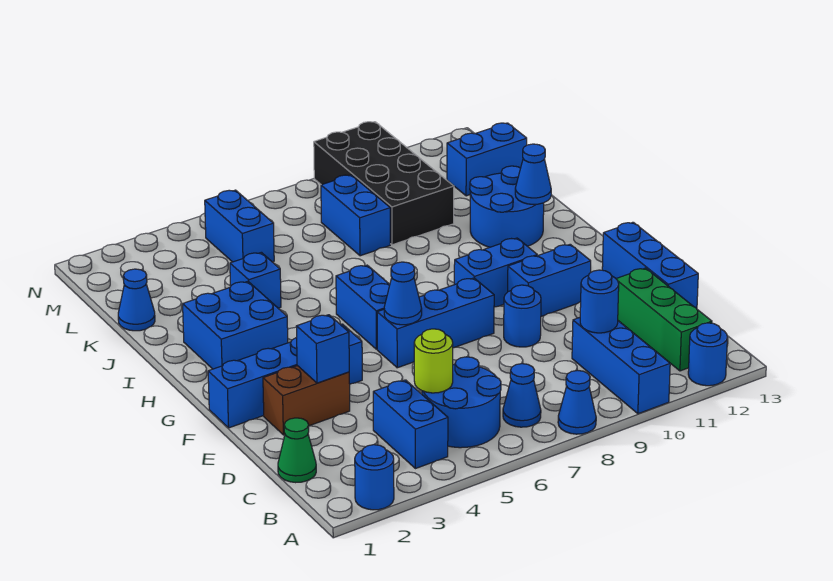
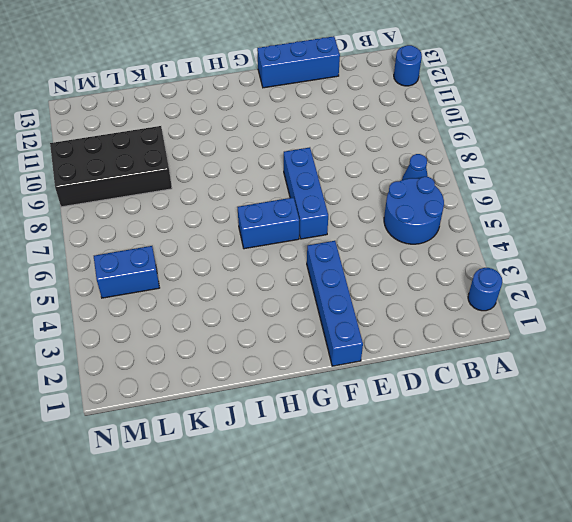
none -> blue cone A8 level 1
none -> blue brick A10:C10 level 1
none -> blue brick B4:C4 level 1
none -> green brick B12:D12 level 1

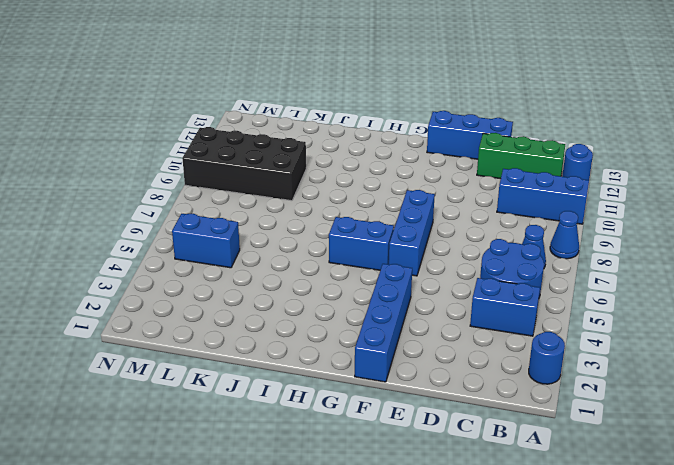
none -> green cone C1 level 1
none -> brown brick E2:E3 level 1
none -> blue round brick E9 level 1
none -> blue brick F10:F11 level 1

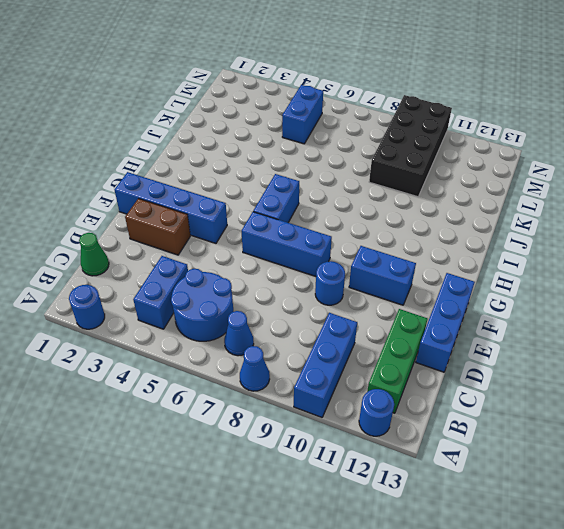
none -> blue brick G9:G10 level 1
none -> blue brick H2:I3 level 1
none -> blue round brick I11:J12 level 1
none -> blue brick J4 level 1

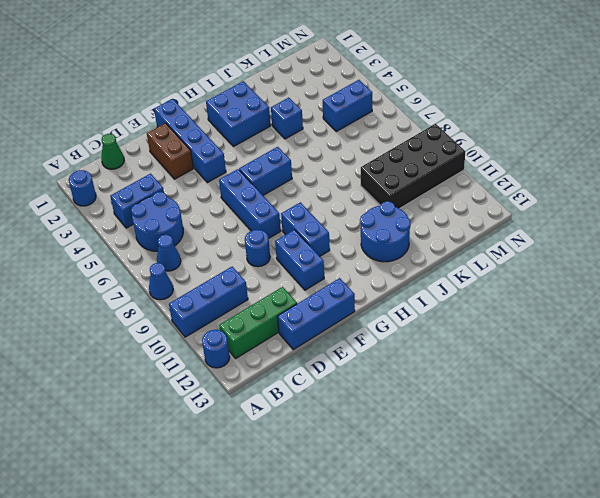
none -> blue cone K1 level 1
none -> blue brick K8:L8 level 1
none -> blue brick L12:L13 level 1
none -> lime round brick C5 level 2

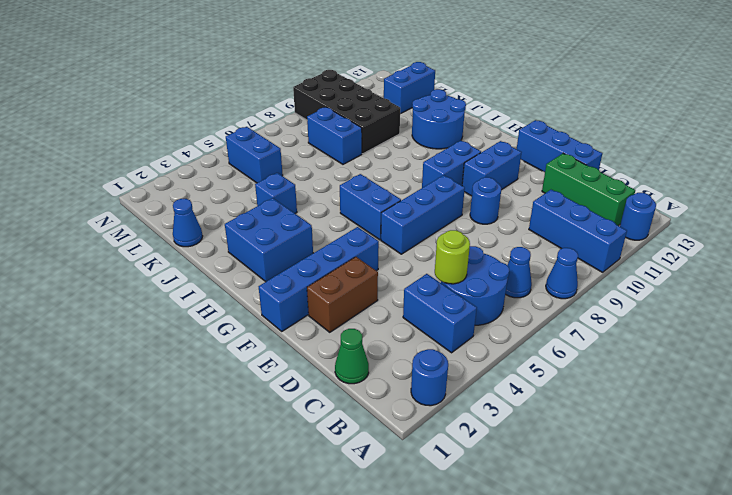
none -> blue round brick C10 level 2
none -> blue brick E3 level 2
none -> blue cone F6 level 2
none -> blue cone I12 level 2

